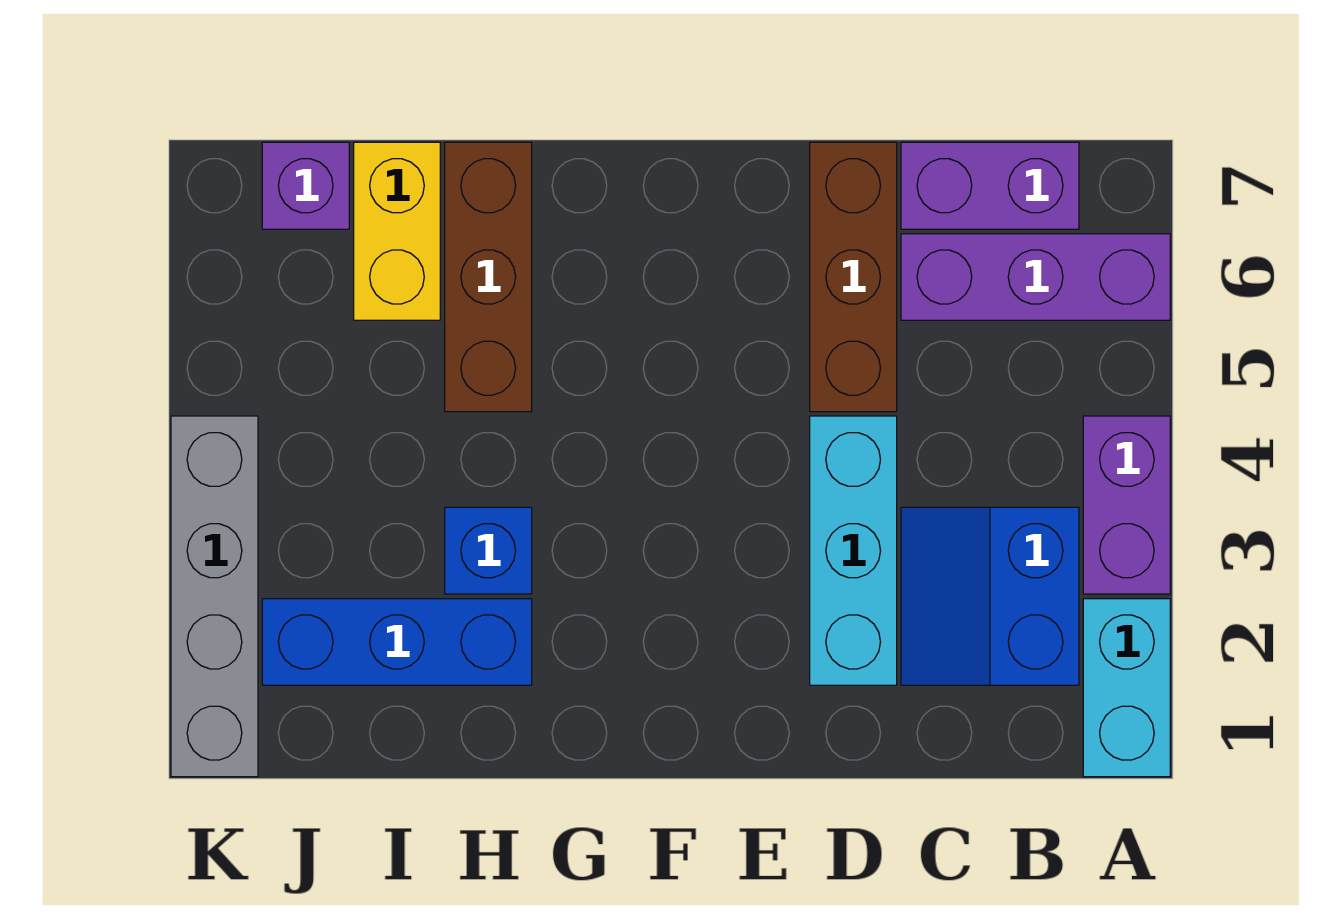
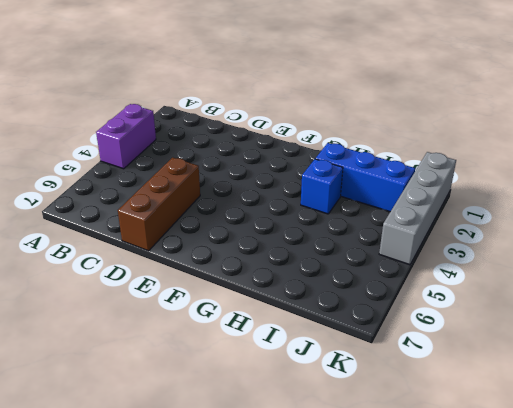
none -> cyan brick A1:A2 level 1
none -> purple brick A6:C6 level 1
none -> blue slope B2:C3 level 1 top B

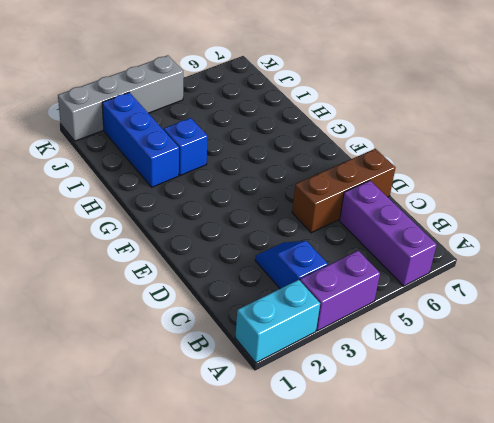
blue slope B3:C3 level 1 top B -> blue slope B2:C3 level 1 top B
none -> purple brick B7:C7 level 1
none -> cyan brick D2:D4 level 1
none -> brown brick H5:H7 level 1

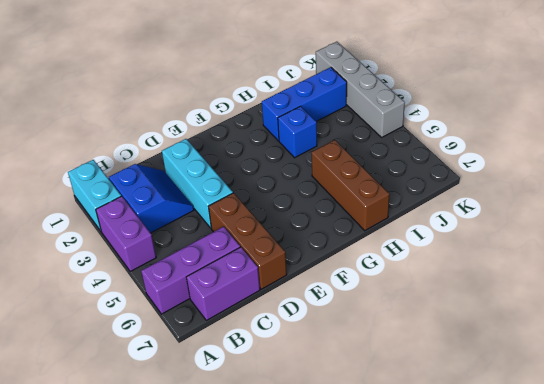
none -> yellow brick I6:I7 level 1
none -> purple brick J7 level 1

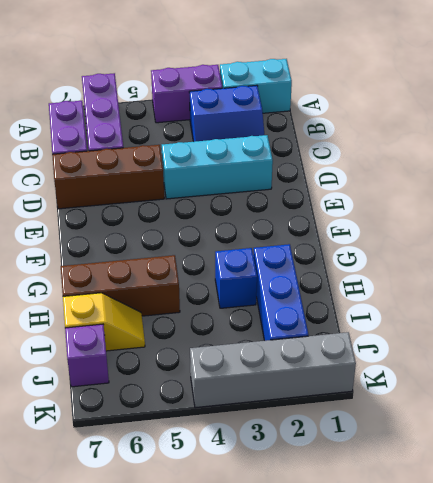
yellow slope I6:I7 level 1 top 7 -> yellow brick I6:I7 level 1

